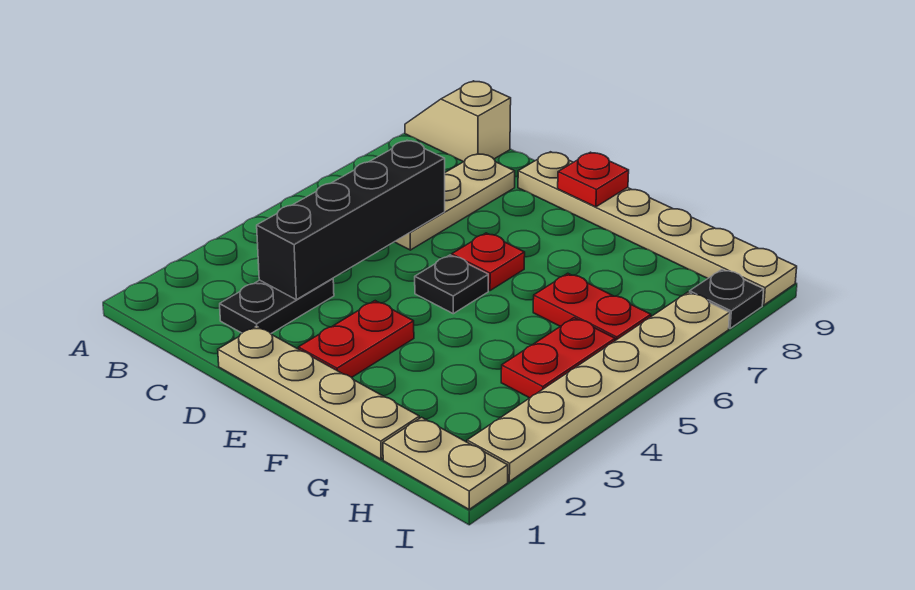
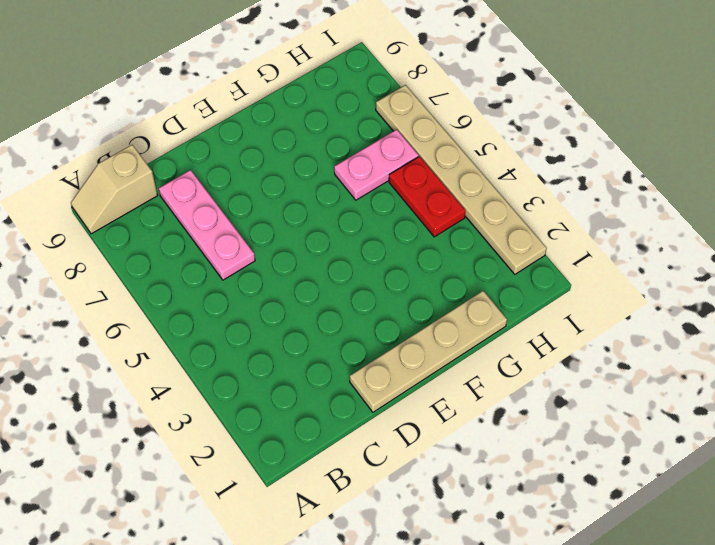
pink plate C6:C8 level 1 -> tan plate C6:C8 level 1
pink plate G6:H6 level 1 -> red plate G6:H6 level 1
none -> black plate C2:C3 level 1
none -> tan plate D9:I9 level 1
none -> red plate E2:E3 level 1

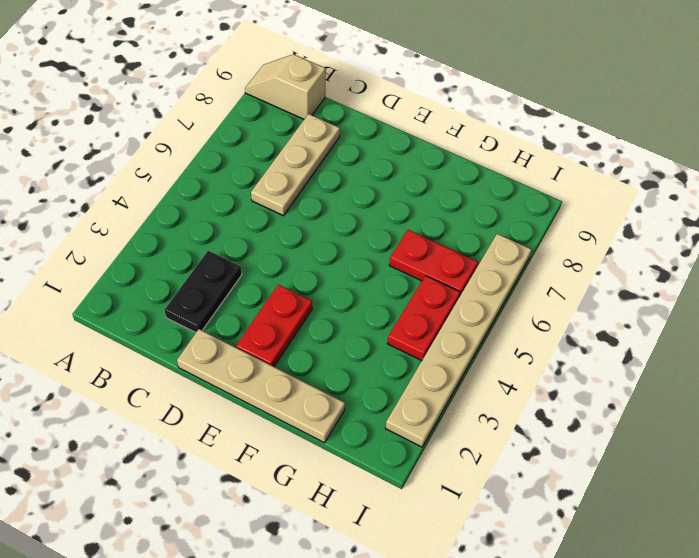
none -> tan plate D9:I9 level 1
none -> black plate E5 level 1
none -> red plate E6 level 1

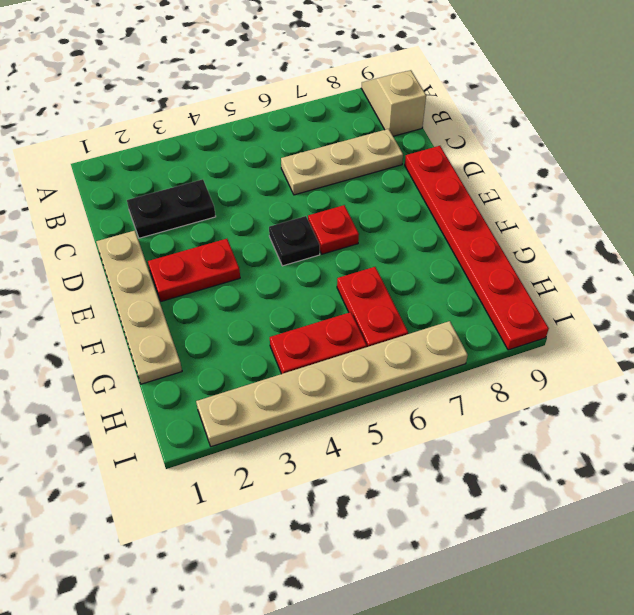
red plate D9:I9 level 1 -> tan plate D9:I9 level 1
none -> tan plate H1:I1 level 1
none -> black plate I8 level 1
none -> black brick C3:C6 level 2

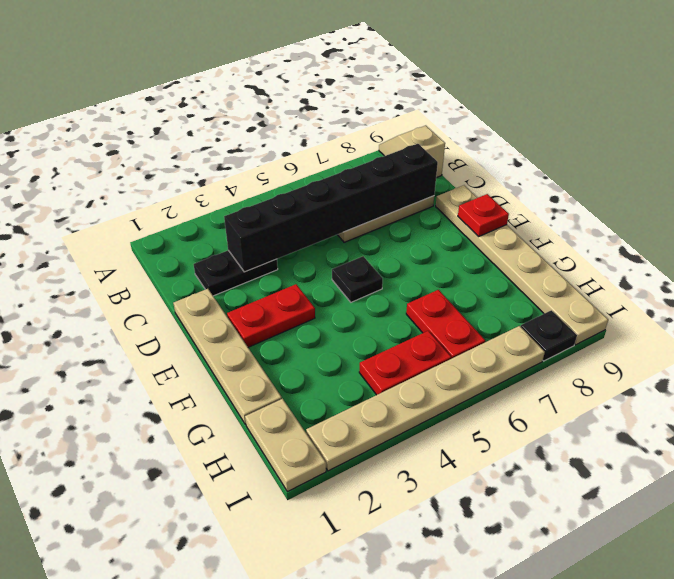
black brick C3:C8 level 2 -> black brick C3:C6 level 2
none -> red plate E6 level 1

